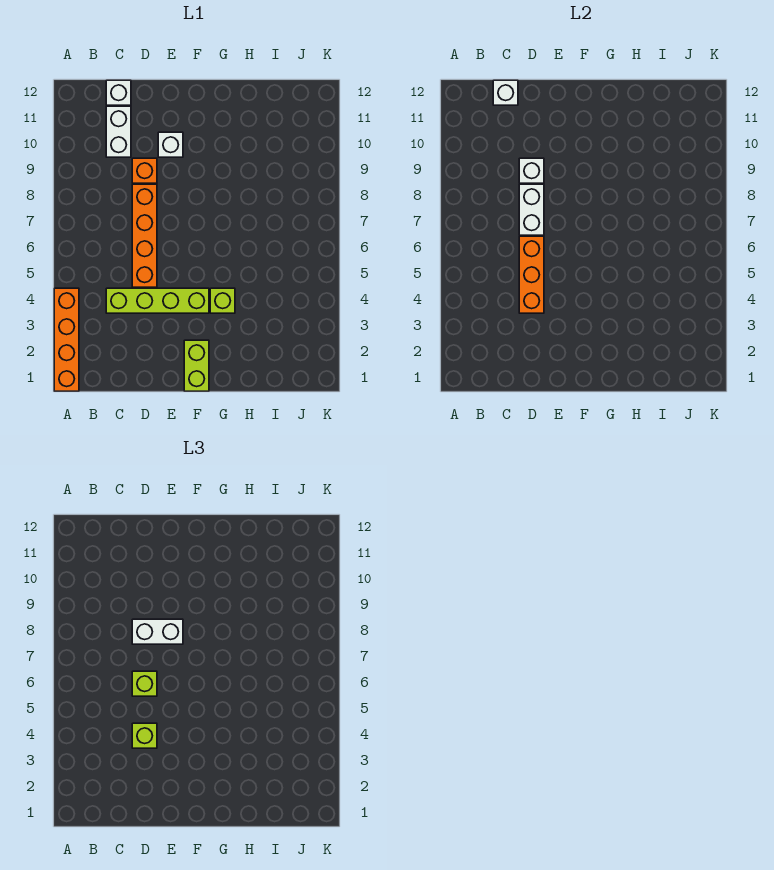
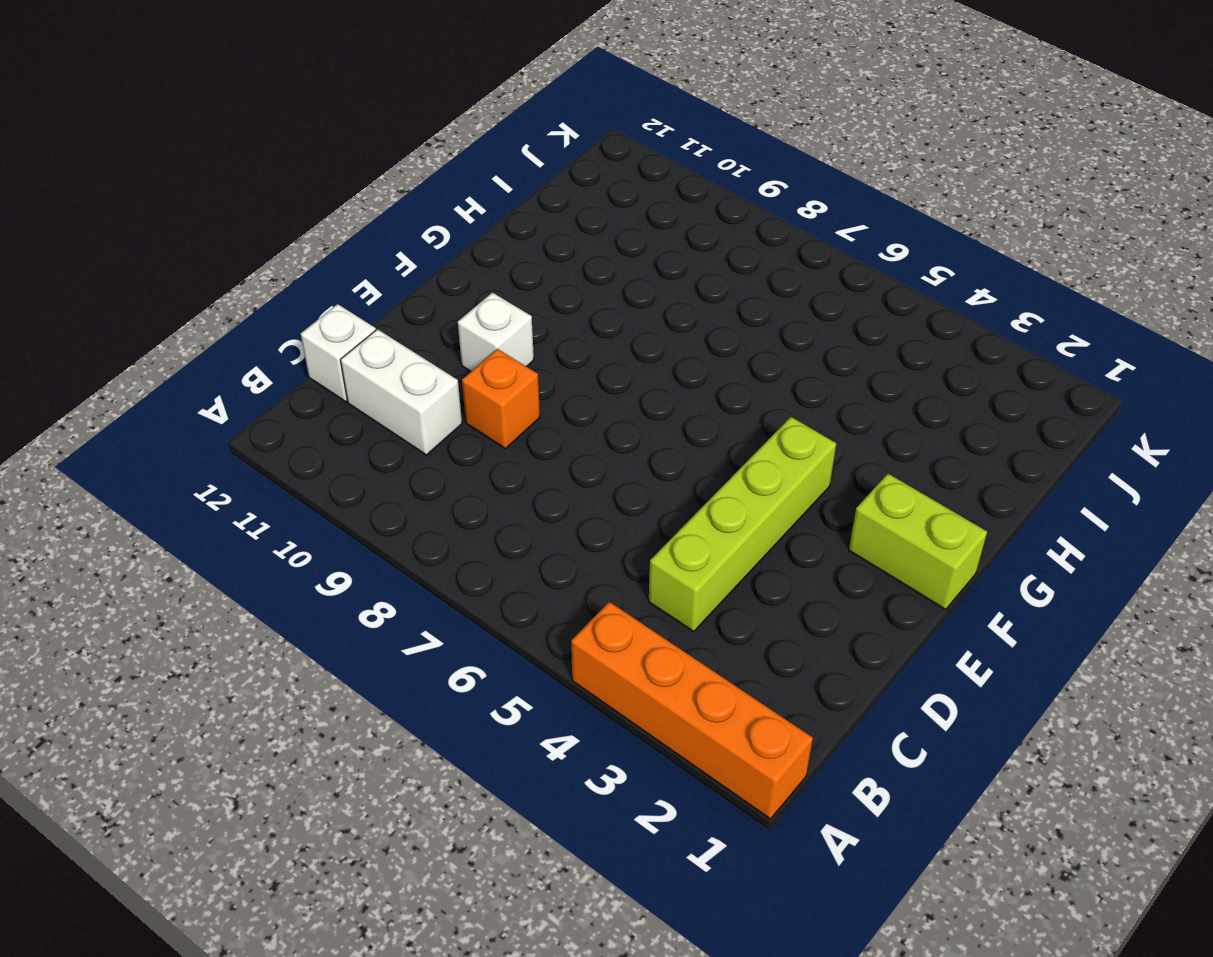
none -> orange brick D5:D8 level 1
none -> lime brick G4 level 1
none -> white brick C12 level 2

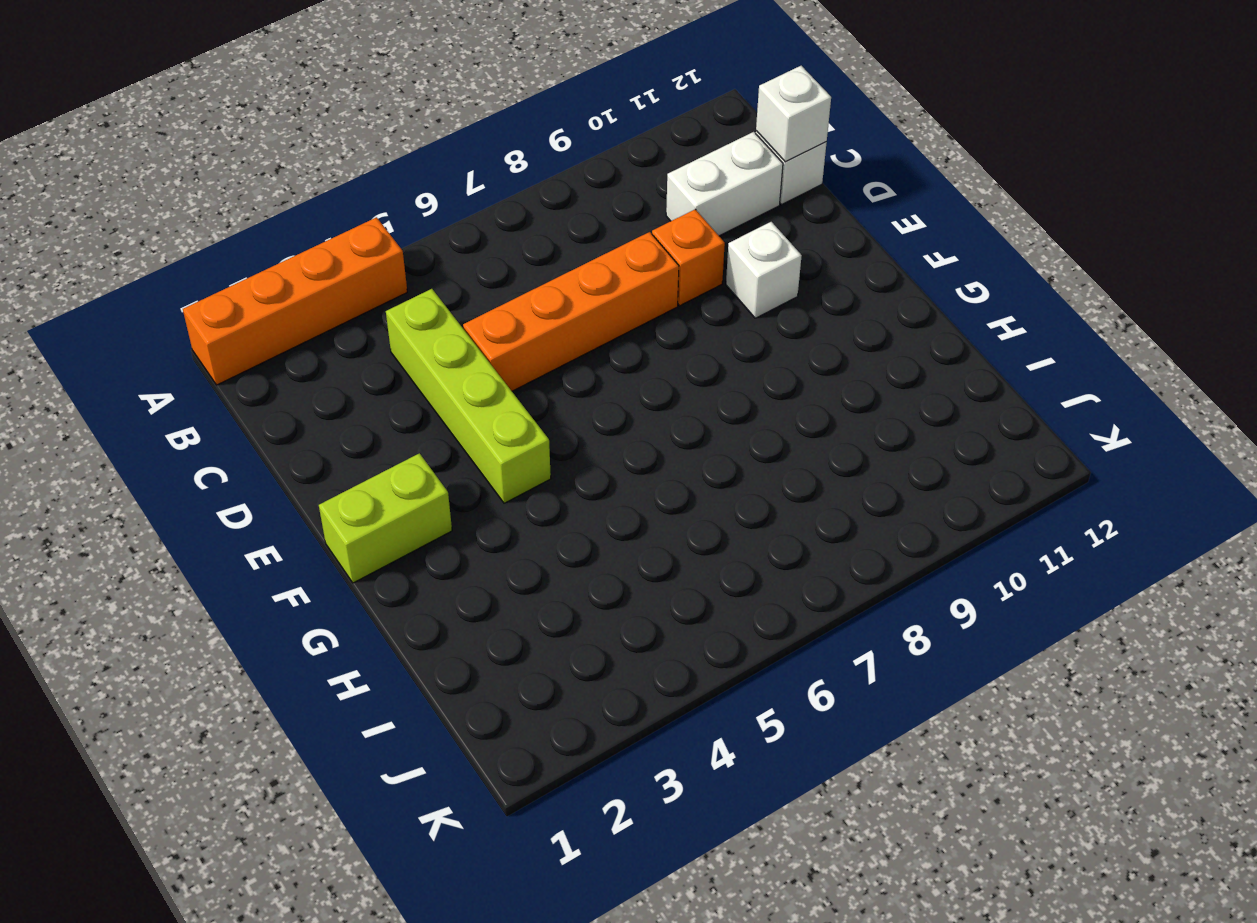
none -> lime brick G4 level 1
none -> orange brick D4:D6 level 2
none -> white brick D7:D8 level 2

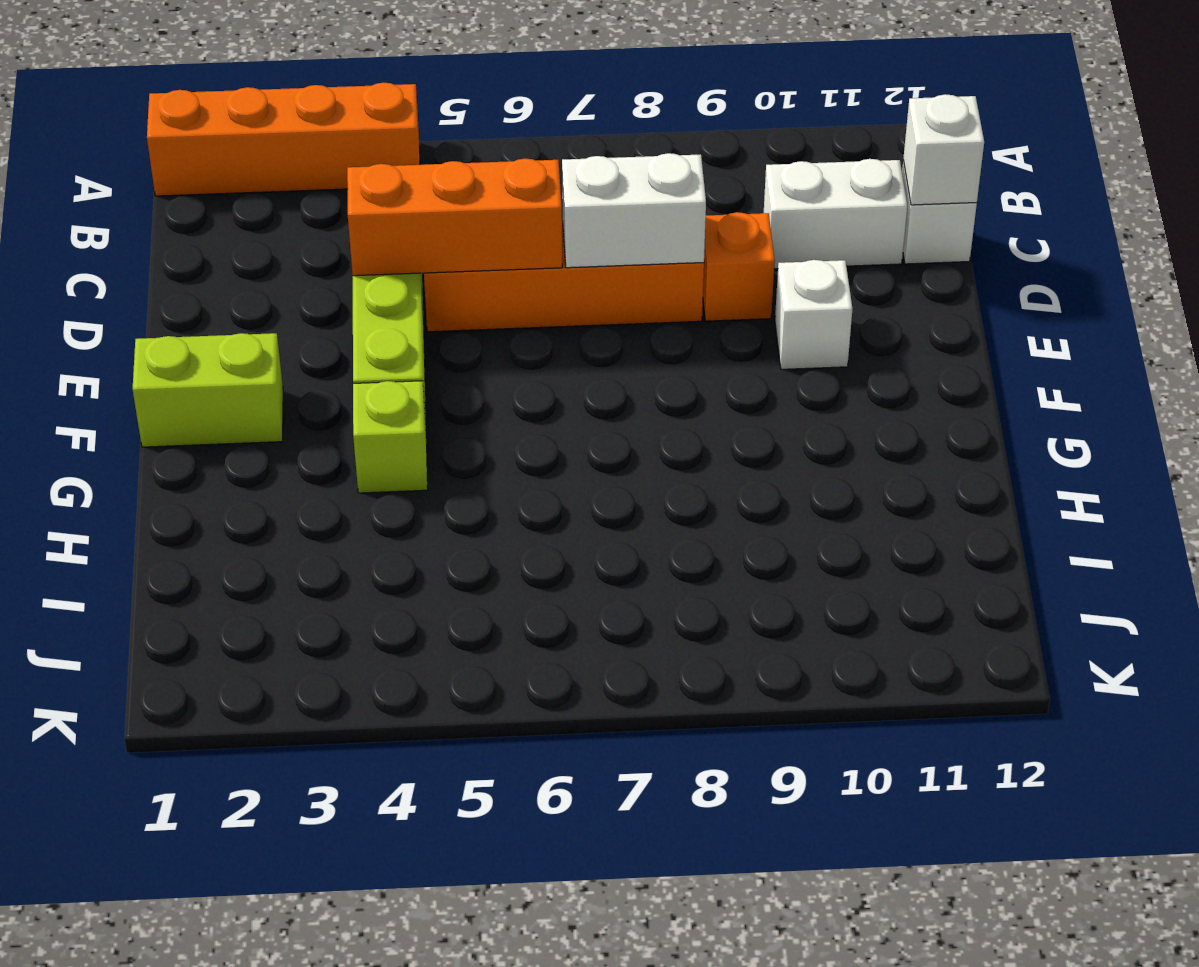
none -> white brick D9 level 2
none -> lime brick D4 level 3
none -> lime brick D6 level 3

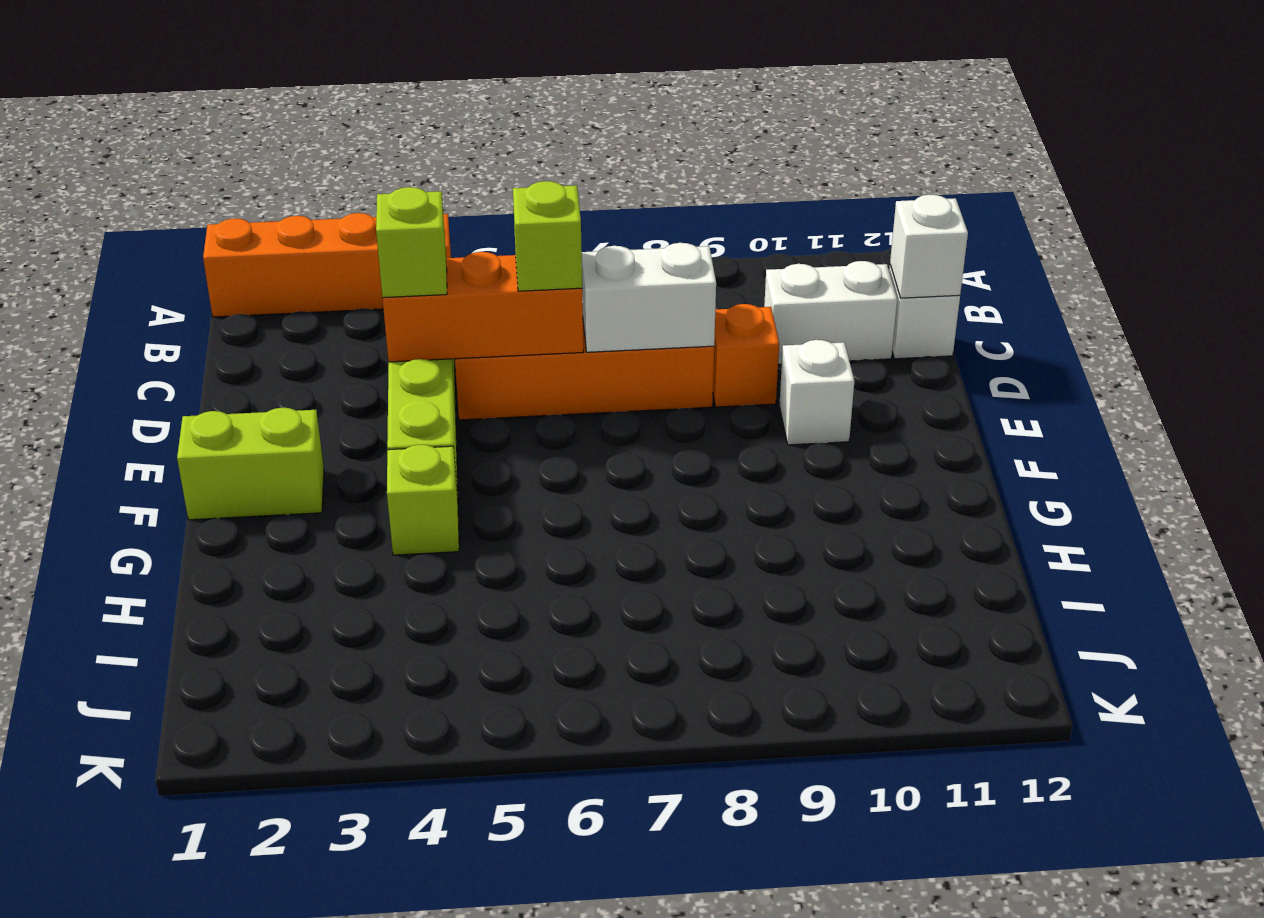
none -> white brick D9 level 2
none -> white brick D8:E8 level 3

